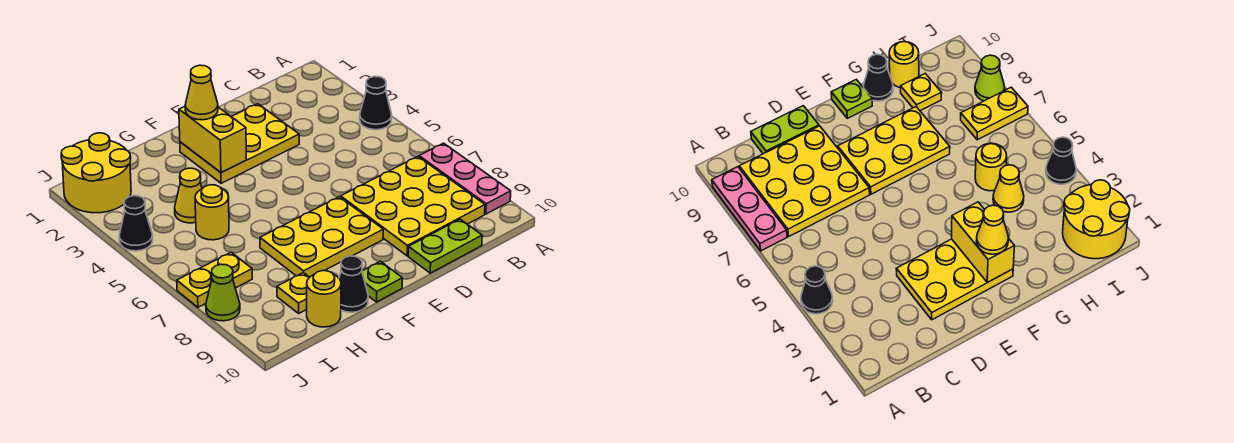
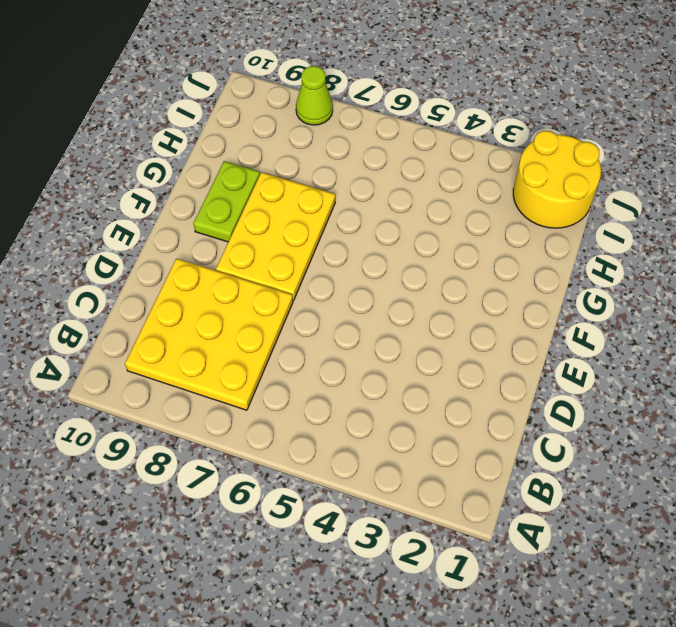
lime plate F9:G9 level 1 -> lime plate C10:D10 level 1
none -> black cone A4 level 1
none -> pink plate A7:A9 level 1
none -> yellow plate D2:F3 level 1

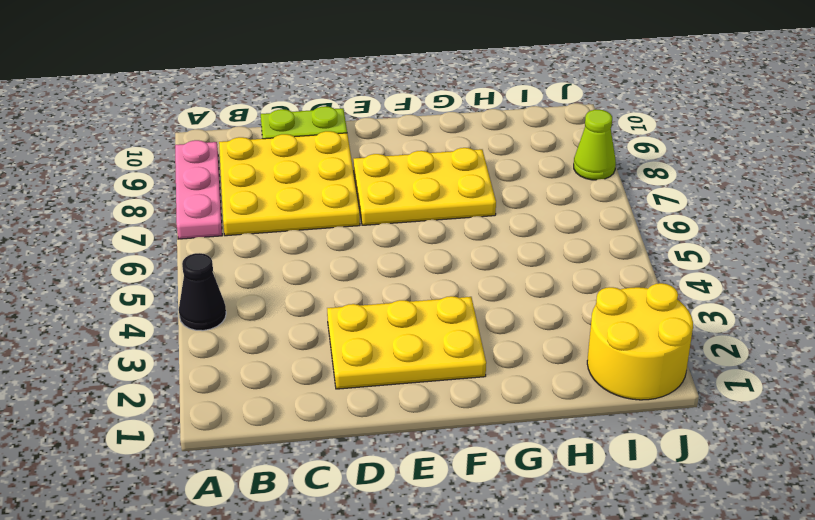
none -> lime plate F10 level 1
none -> black cone G10 level 1
none -> yellow cone H4 level 1

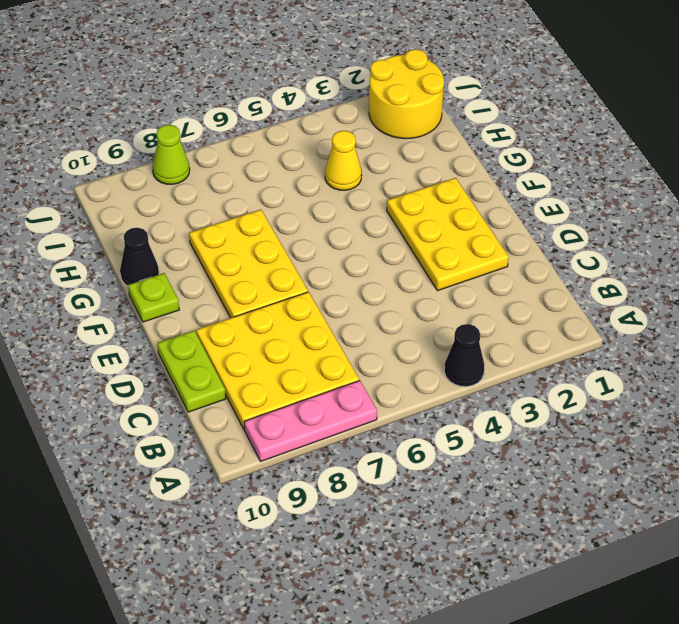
none -> yellow round brick H5 level 1
none -> yellow plate H9 level 1
none -> yellow round brick H10 level 1

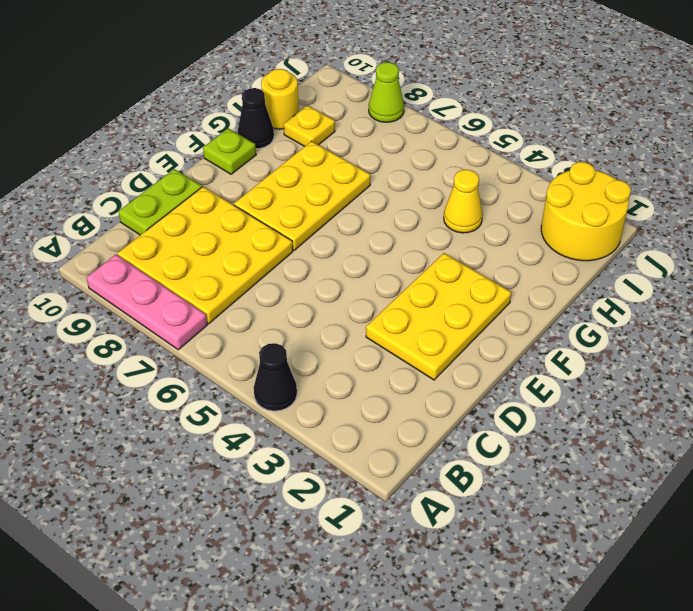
none -> yellow round brick H5 level 1
none -> yellow plate I7:J7 level 1
none -> black cone J4 level 1

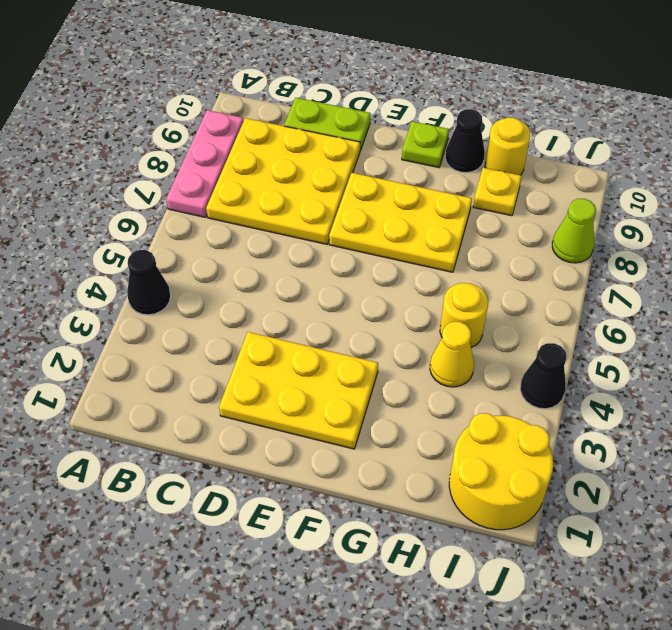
none -> yellow plate I7:J7 level 1
none -> yellow brick F2:F3 level 2
none -> yellow cone F2 level 3

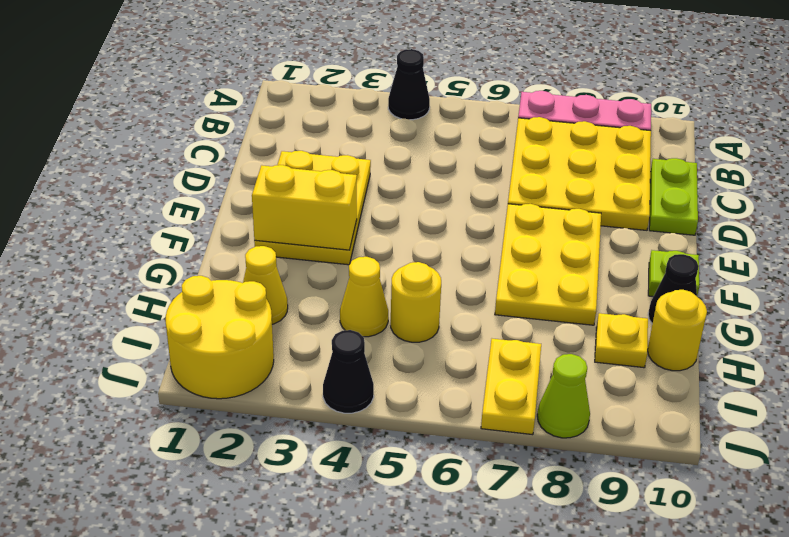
yellow cone H2 level 1 -> yellow cone F2 level 3

